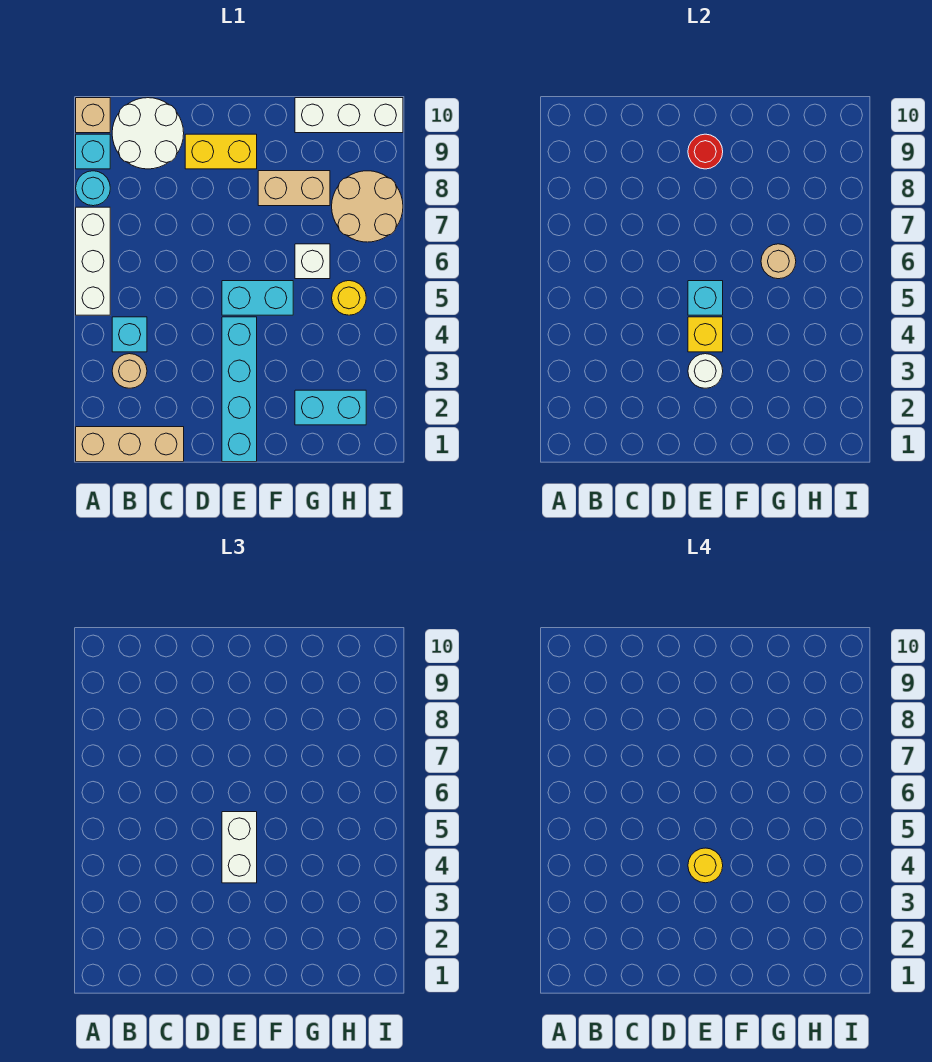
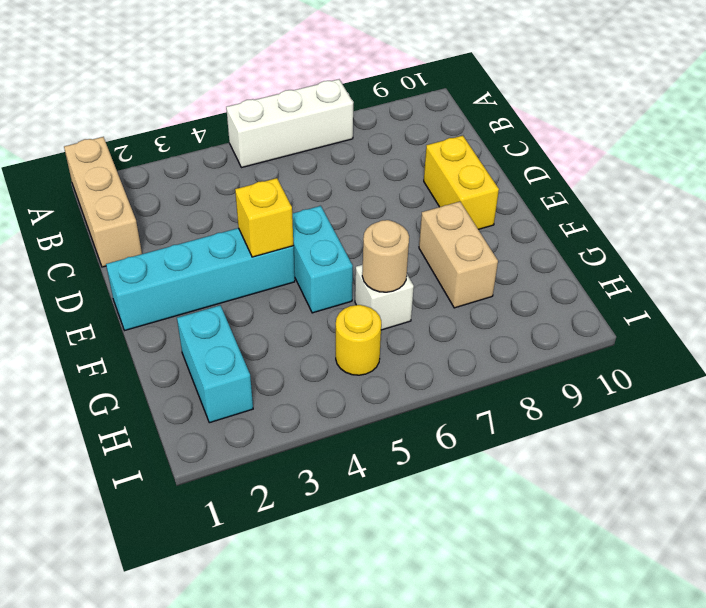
none -> cyan round brick A8 level 1
none -> cyan brick A9 level 1
none -> tan brick A10 level 1

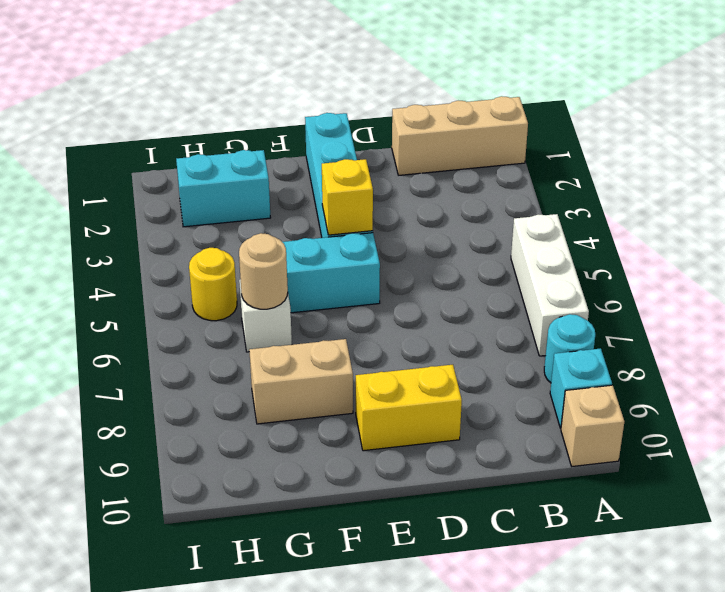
none -> tan round brick B3 level 1
none -> cyan brick B4 level 1
none -> white round brick B9:C10 level 1

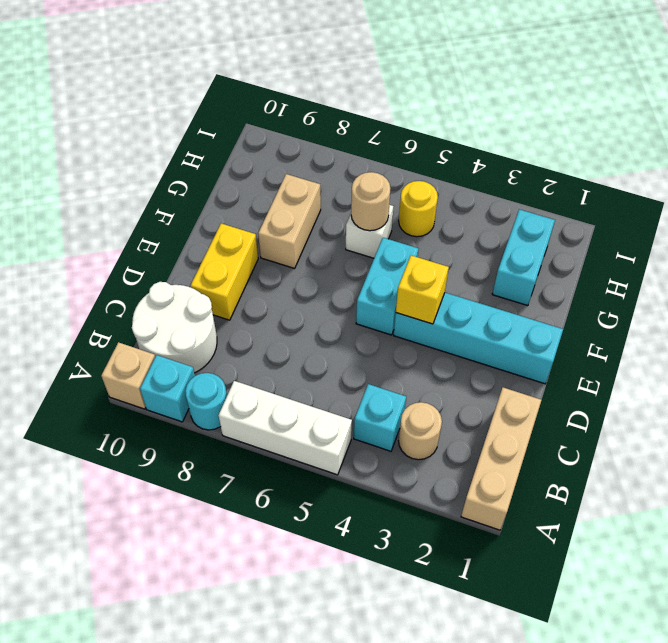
none -> white brick G10:I10 level 1
none -> tan round brick H7:I8 level 1
none -> white round brick E3 level 2

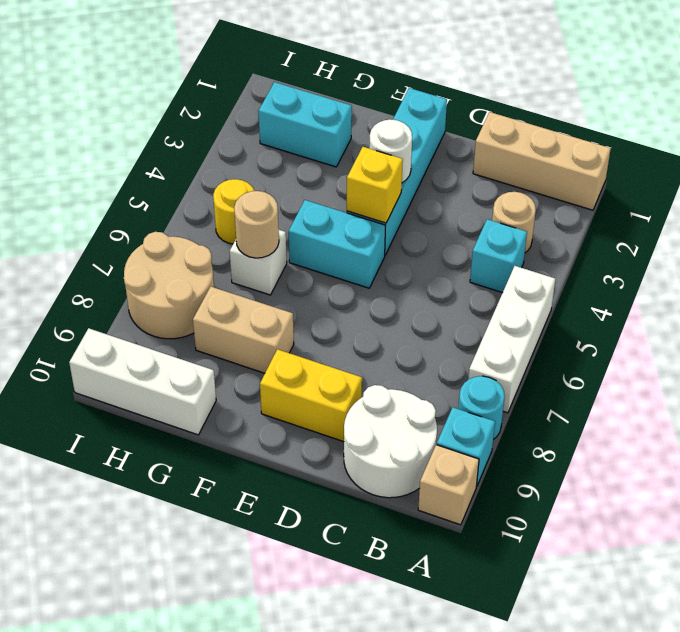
none -> cyan brick E5 level 2
none -> red round brick E9 level 2
none -> white brick E4:E5 level 3

